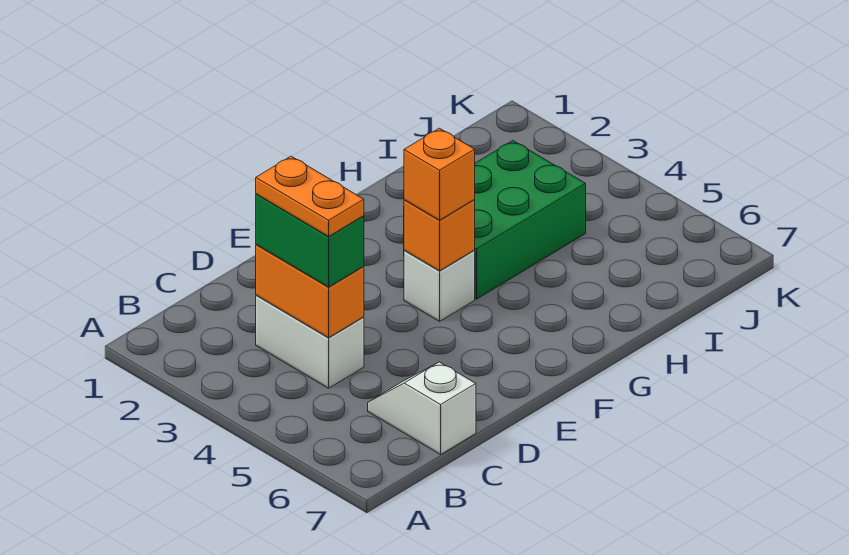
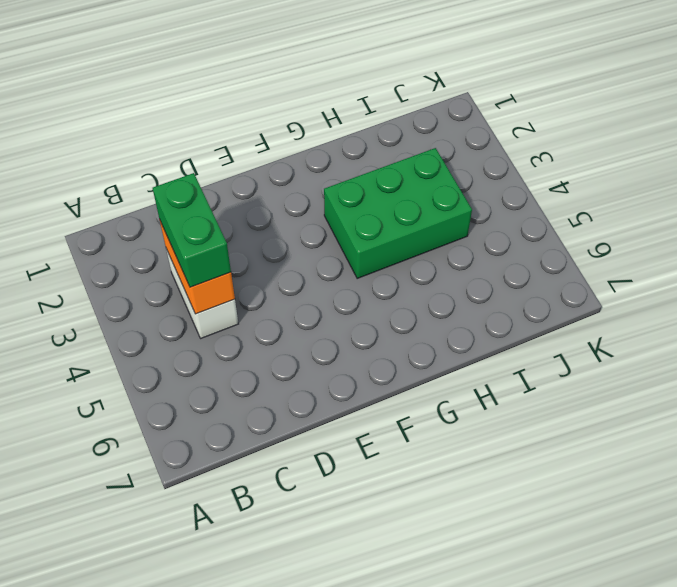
none -> white slope C6:C7 level 1 top 7
none -> white brick F4 level 1

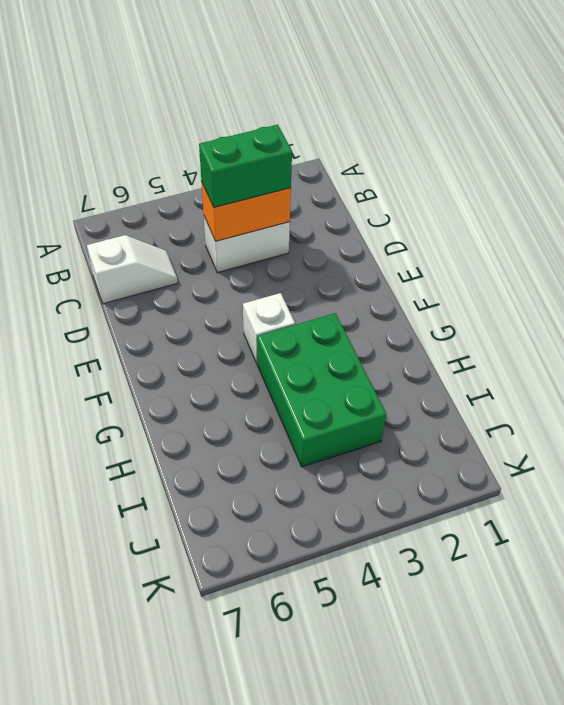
none -> orange brick F4 level 2
none -> orange brick F4 level 3

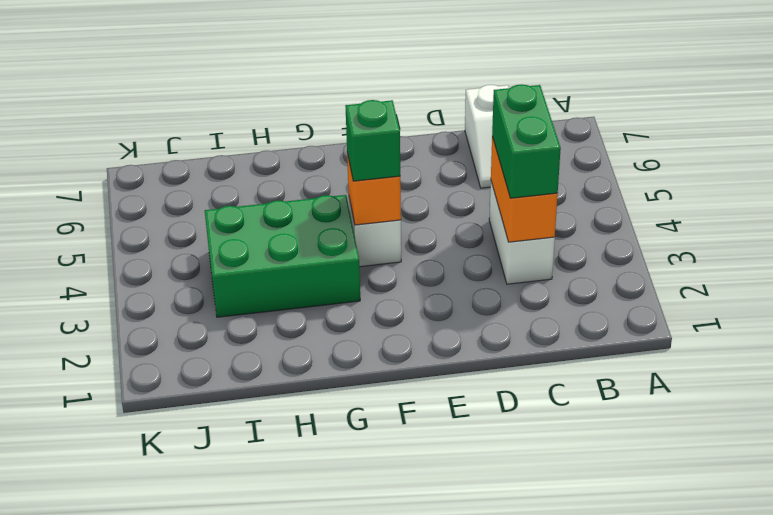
green brick F4 level 3 -> orange brick F4 level 3
none -> orange plate C3:C4 level 4

